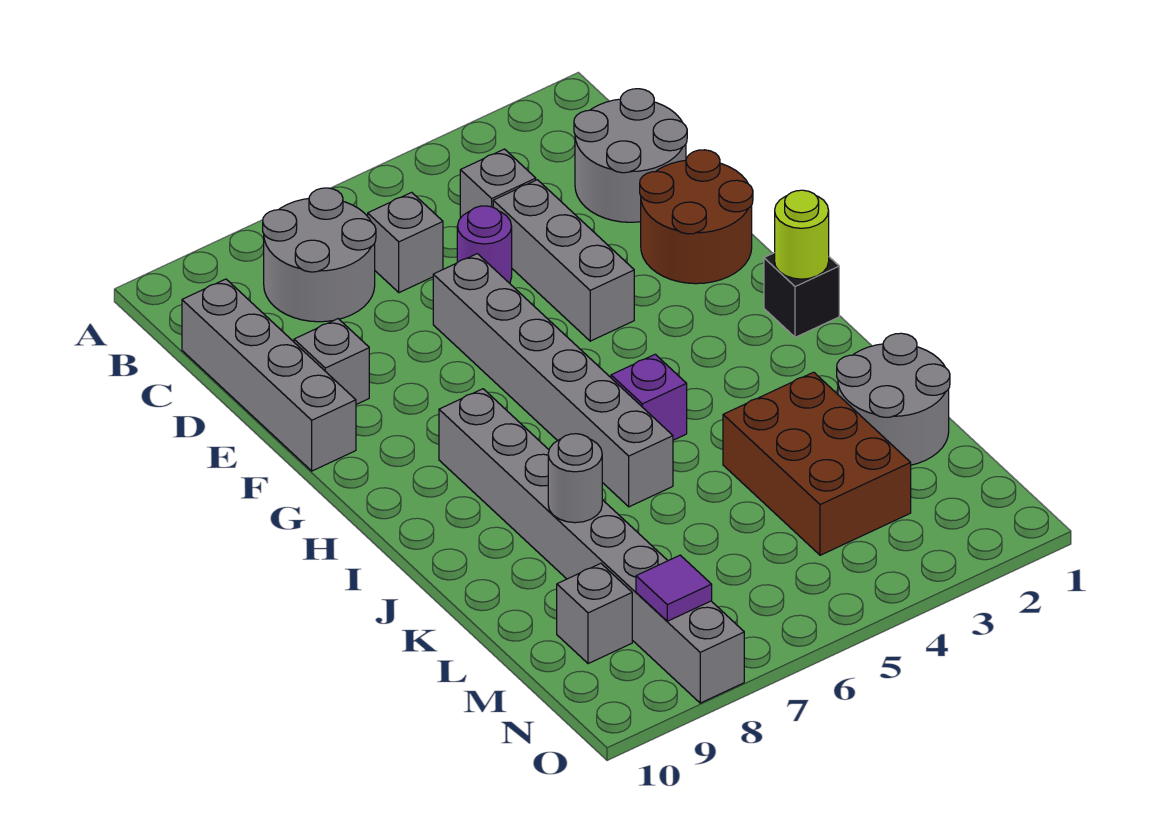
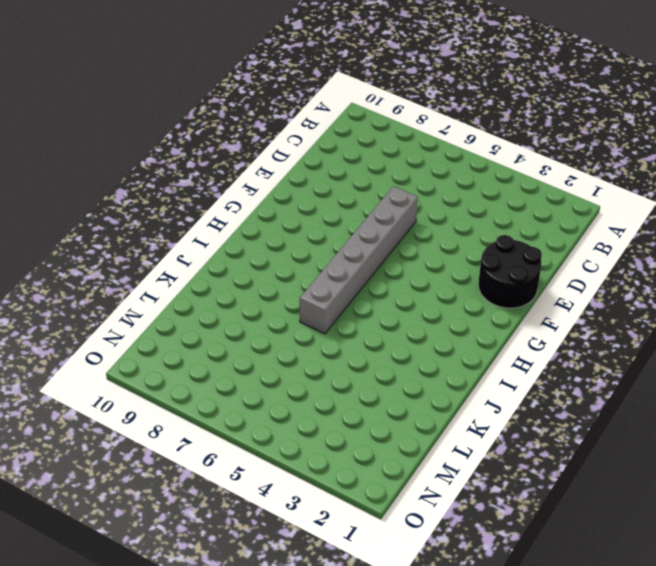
black round brick E1:F2 level 1 -> brown round brick E1:F2 level 1
none -> grey round brick B7:C8 level 1
none -> grey round brick C1:D2 level 1
none -> grey brick C4 level 1

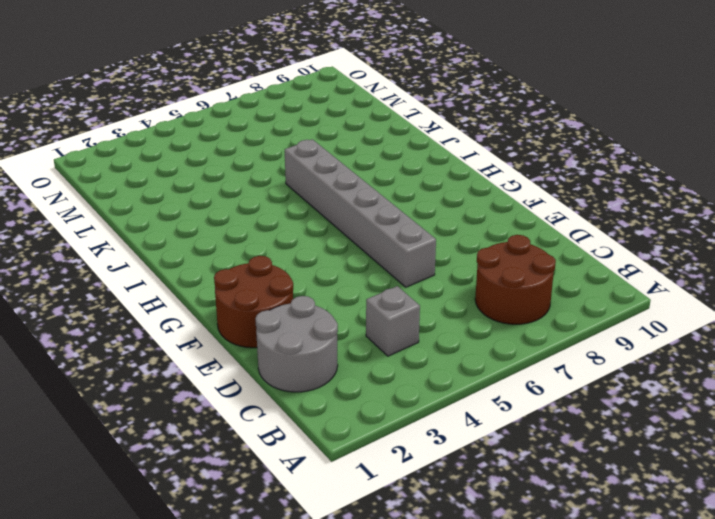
brown round brick B7:C8 level 1 -> grey round brick B7:C8 level 1
none -> grey brick C6 level 1
none -> grey brick C10:F10 level 1
none -> grey brick D4:F4 level 1

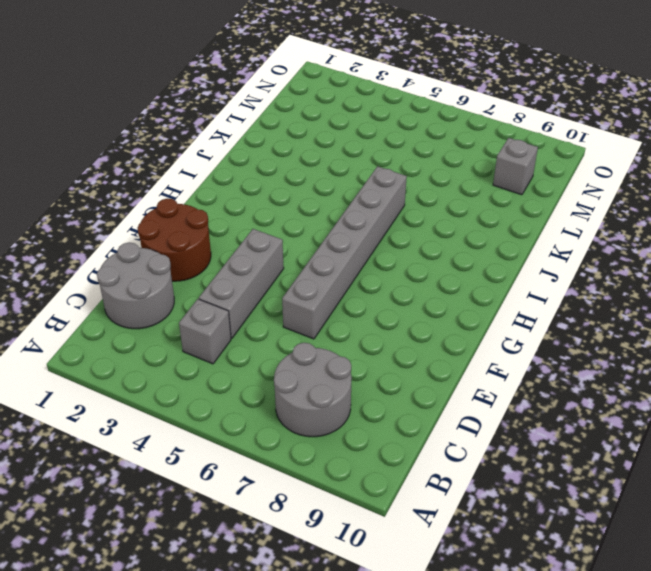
none -> grey brick C6 level 1
none -> grey brick C10:F10 level 1
none -> purple round brick D5 level 1

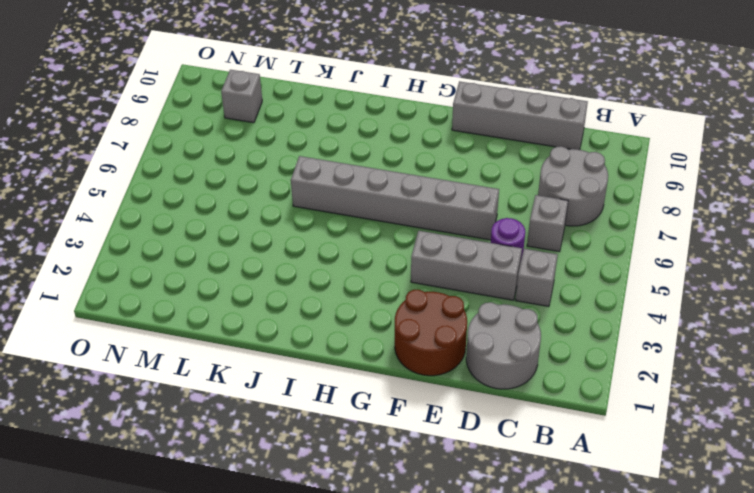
none -> grey brick E9 level 1
none -> black brick H1 level 1
none -> grey brick H8:O8 level 1

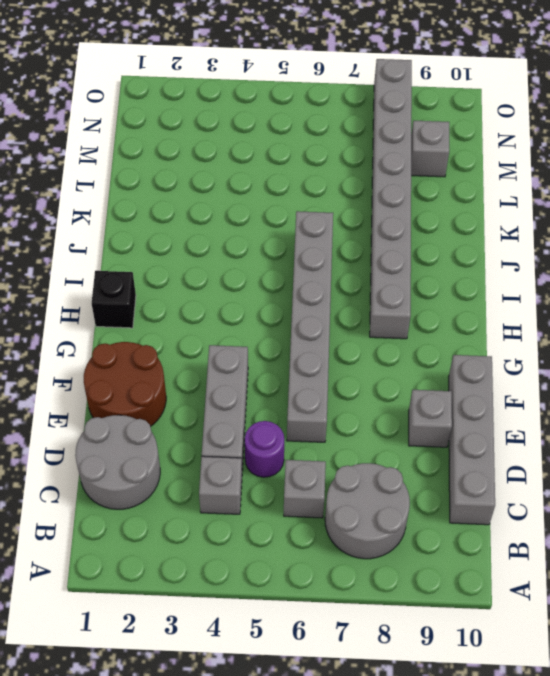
none -> purple brick I5 level 1
none -> grey round brick K1:L2 level 1
none -> brown brick K3:M4 level 1

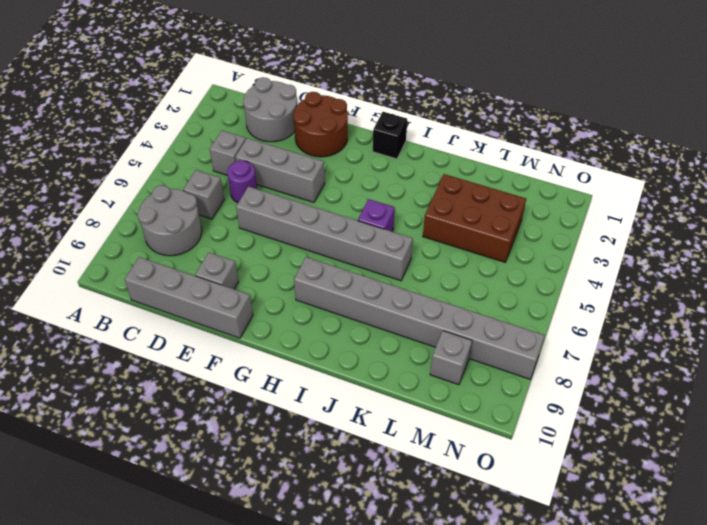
none -> grey round brick K1:L2 level 1
none -> lime round brick H1 level 2
none -> grey round brick K8 level 2

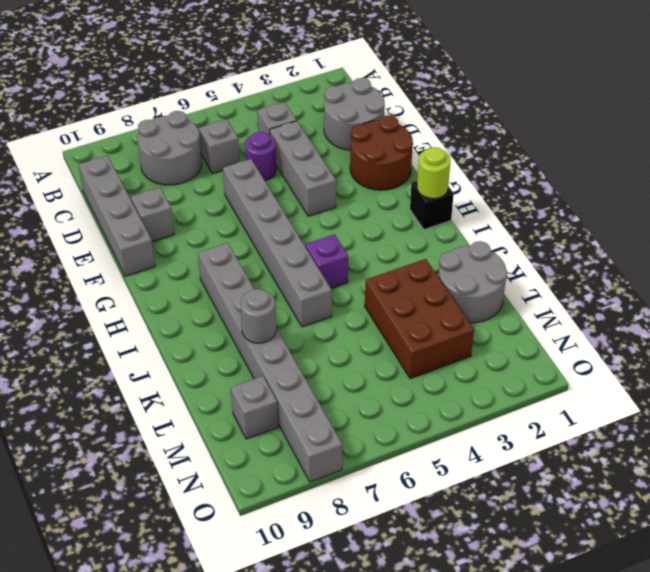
none -> purple tile N8 level 2

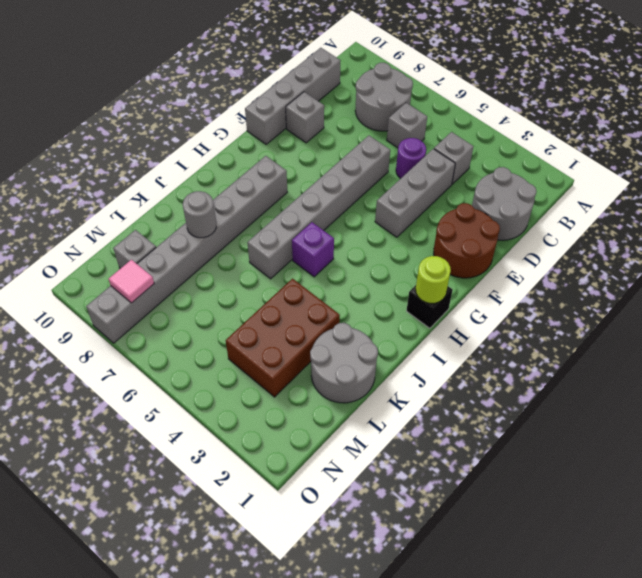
pink tile N8 level 2 -> purple tile N8 level 2

